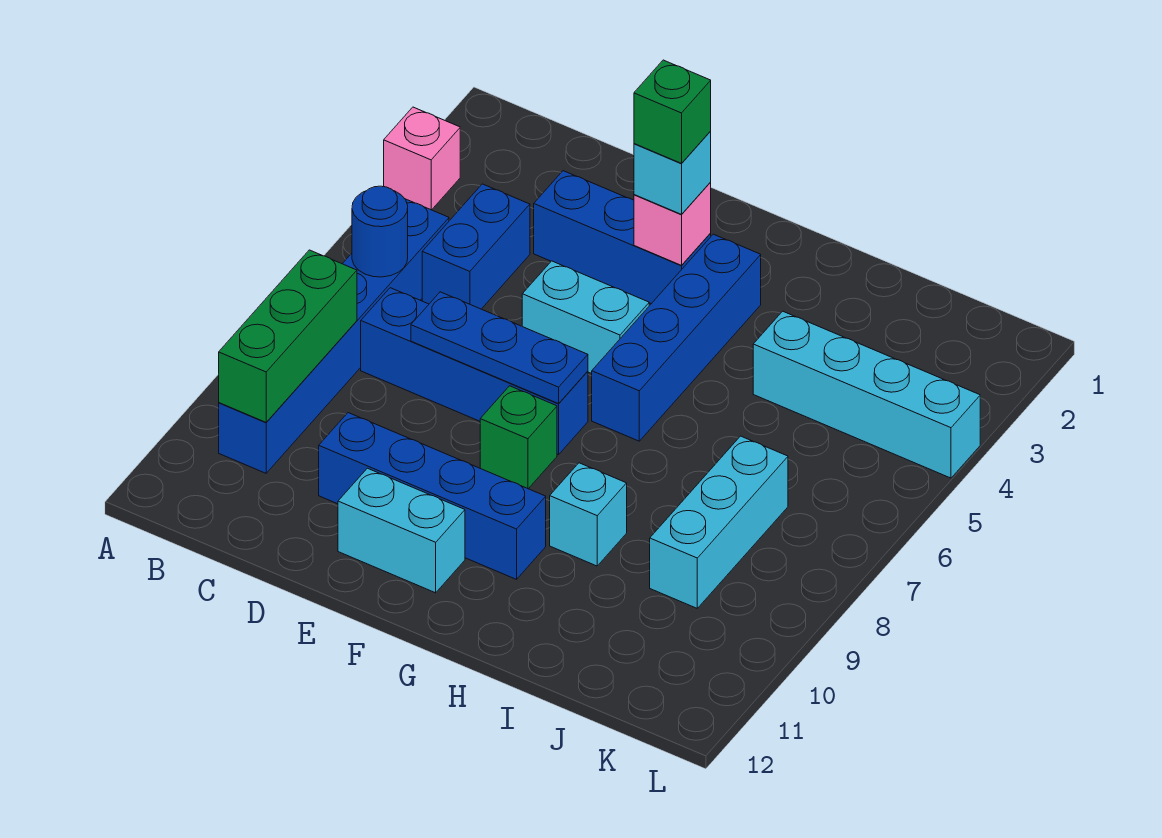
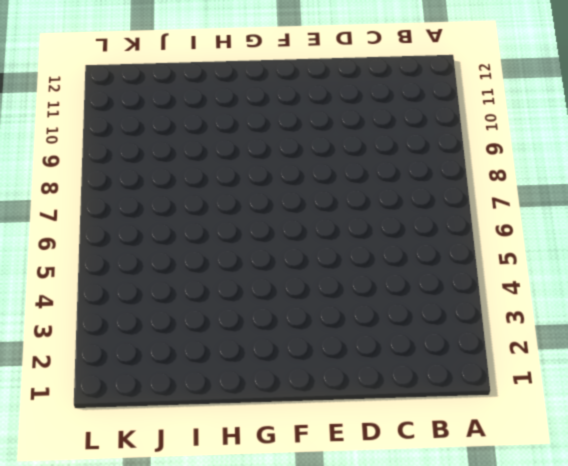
none -> pink brick A3 level 1
none -> blue brick B5:B10 level 1
none -> blue brick C4:C5 level 1

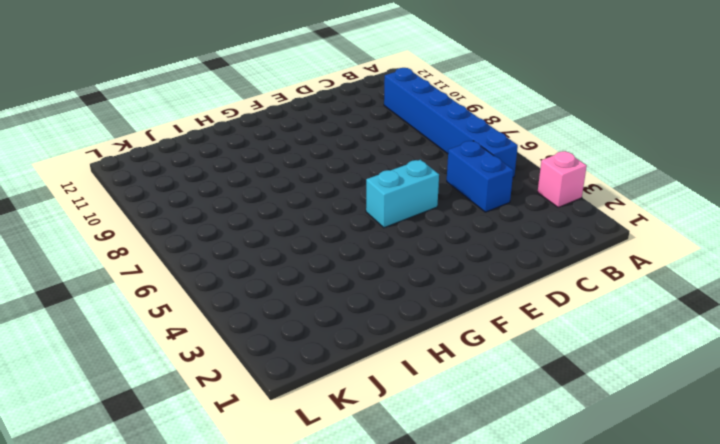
none -> blue brick C7:F7 level 1
none -> blue brick D3:F3 level 1
none -> blue brick D10:G10 level 1

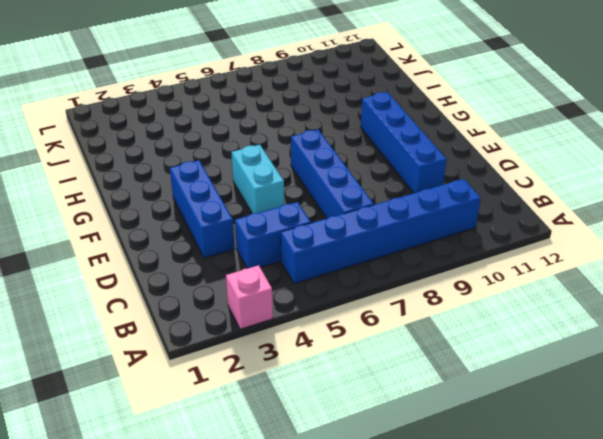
none -> cyan brick E11:F11 level 1
none -> green brick F8 level 1
none -> blue brick G3:G6 level 1

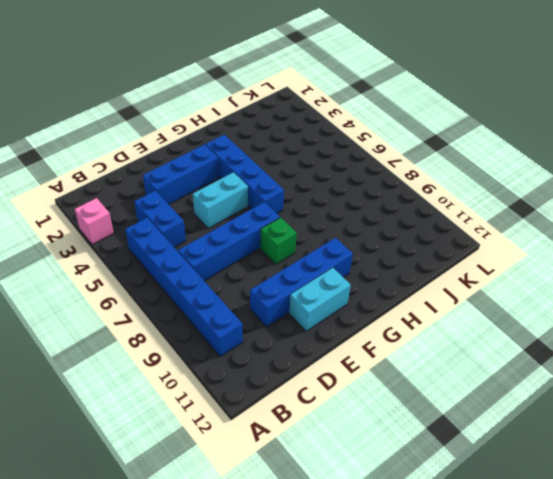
none -> cyan brick H9 level 1
none -> cyan brick I4:L4 level 1
none -> cyan brick J7:J9 level 1

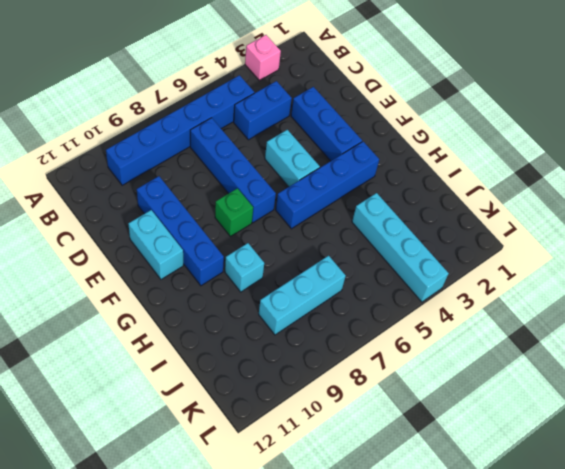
none -> blue round brick B6 level 2
none -> green brick B8:B10 level 2
none -> blue plate D7:F7 level 2

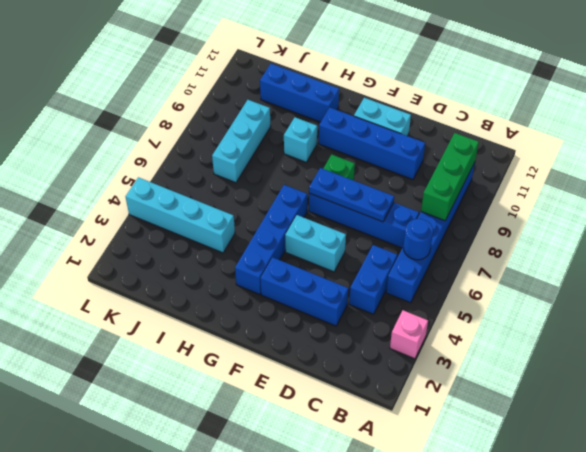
blue brick H11:J11 level 1 -> none
none -> pink brick F3 level 2
none -> cyan brick F3 level 3
none -> green brick F3 level 4

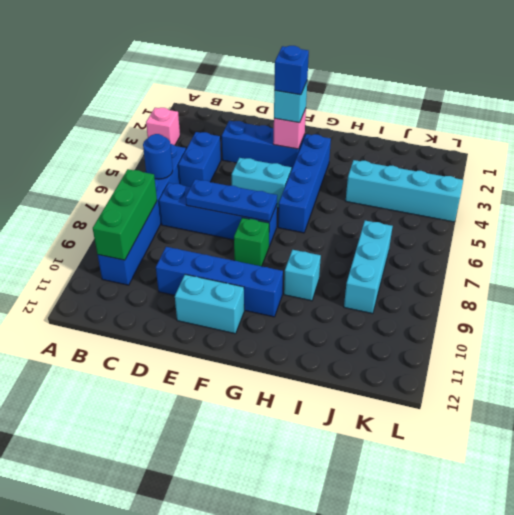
blue brick F3 level 4 -> green brick F3 level 4

